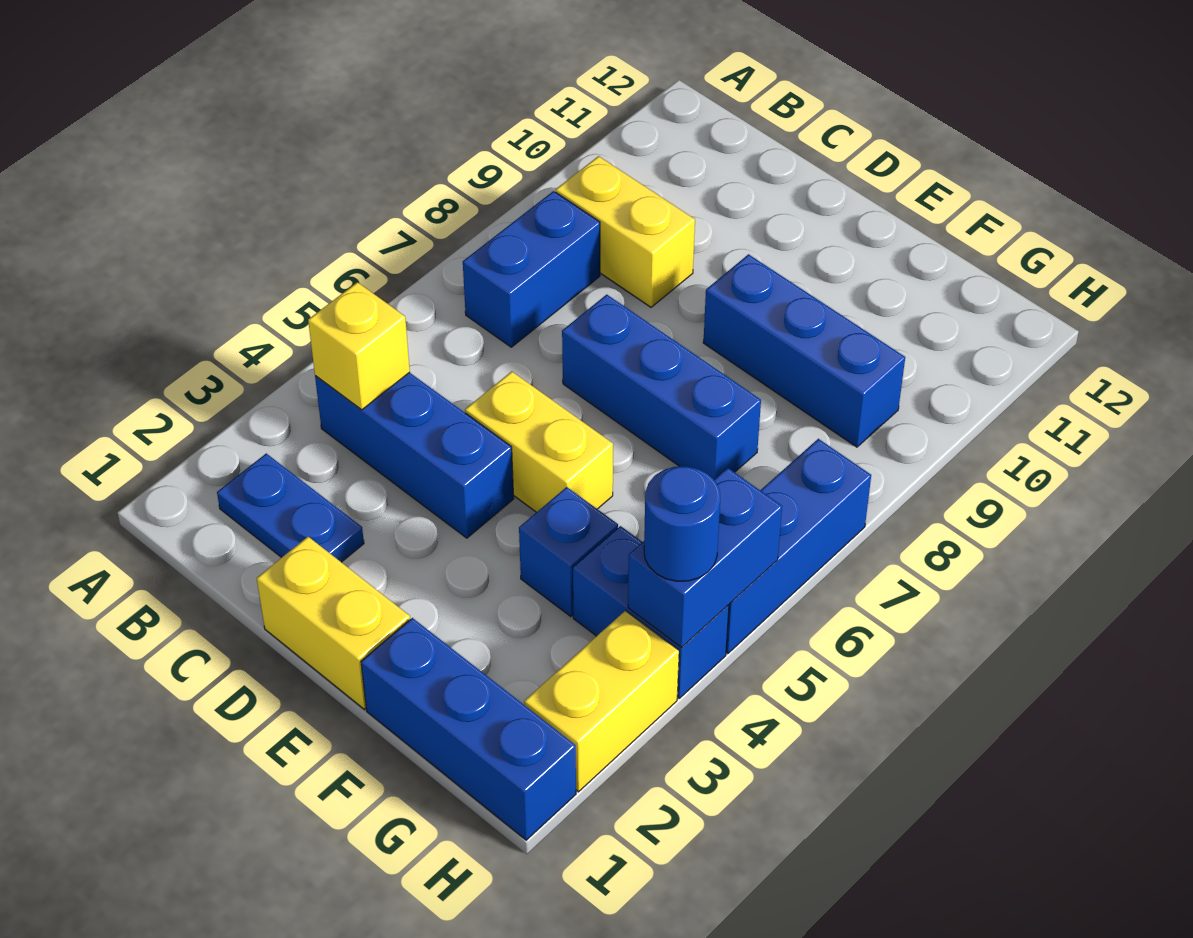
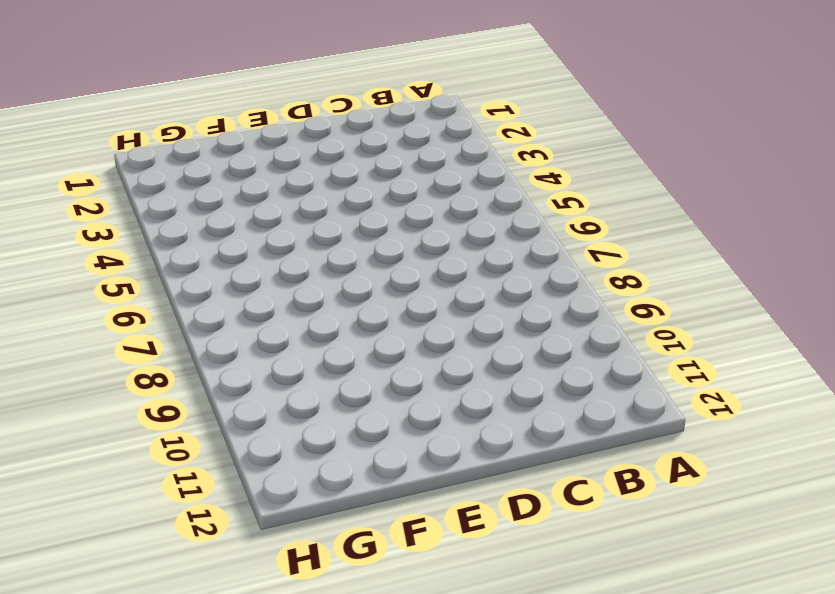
none -> blue plate B2:C2 level 1
none -> blue brick B4:D4 level 1
none -> blue brick B7:B8 level 1

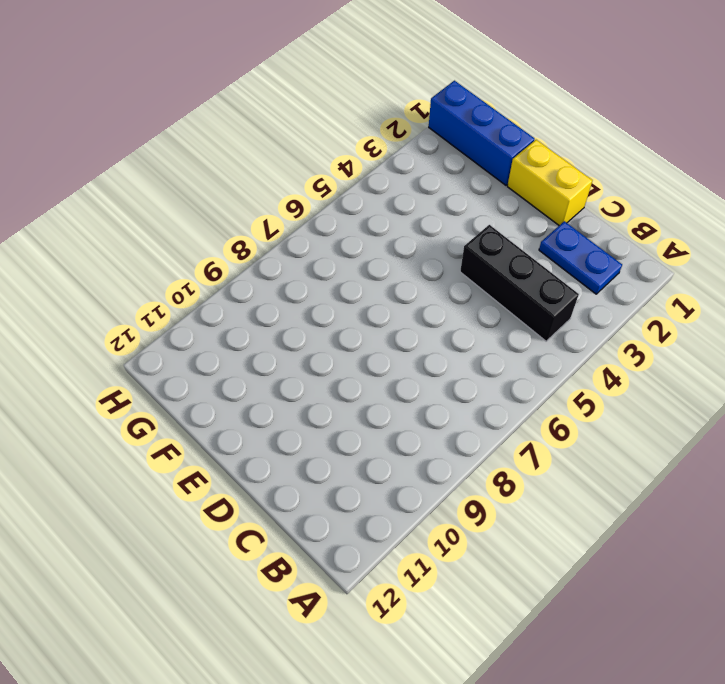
black brick B4:D4 level 1 -> blue brick B4:D4 level 1
none -> blue brick B7:B8 level 1
none -> yellow brick B9:C9 level 1
none -> yellow brick D5:E5 level 1

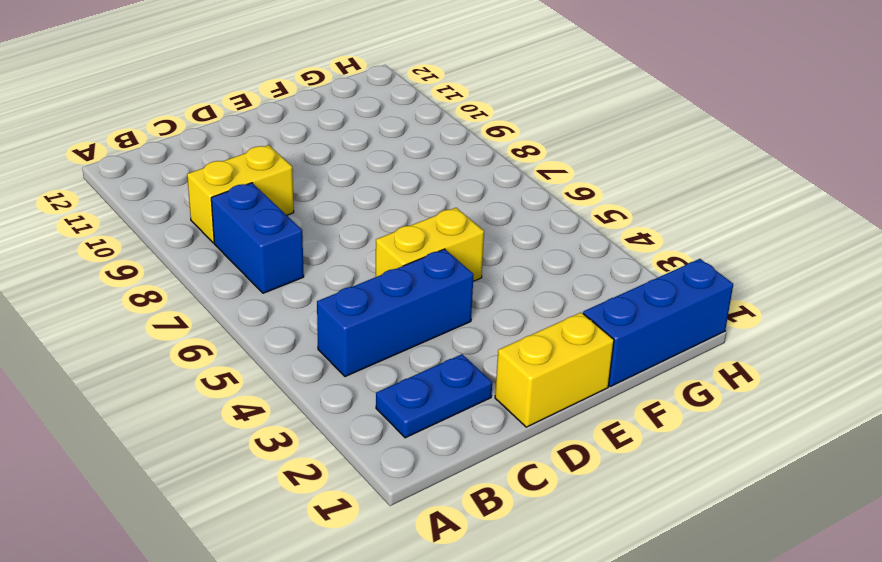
none -> blue brick D7:F7 level 1
none -> blue brick E9:G9 level 1
none -> blue brick F4 level 1

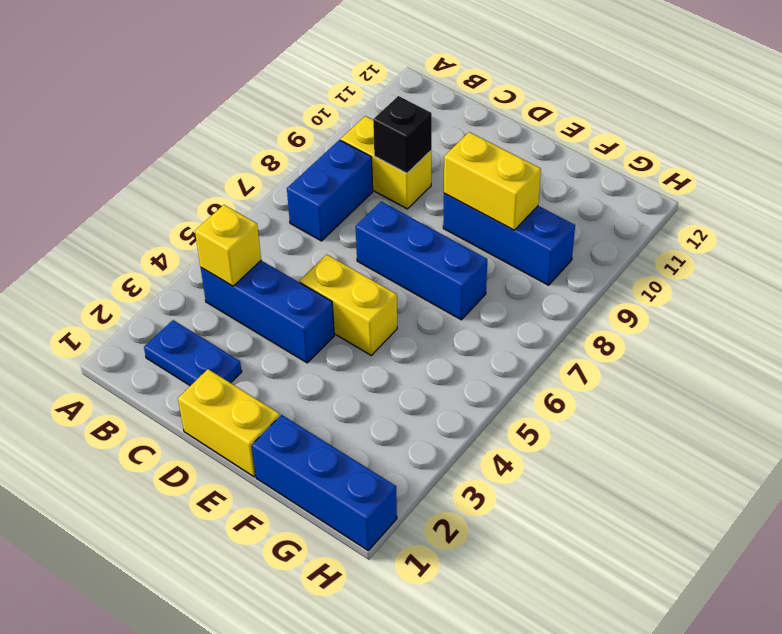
black brick C9 level 2 -> none
yellow brick E9:F9 level 2 -> yellow brick H2:H3 level 1
none -> blue brick F4 level 1
none -> blue brick G4:H4 level 1
none -> blue brick H5:H7 level 1

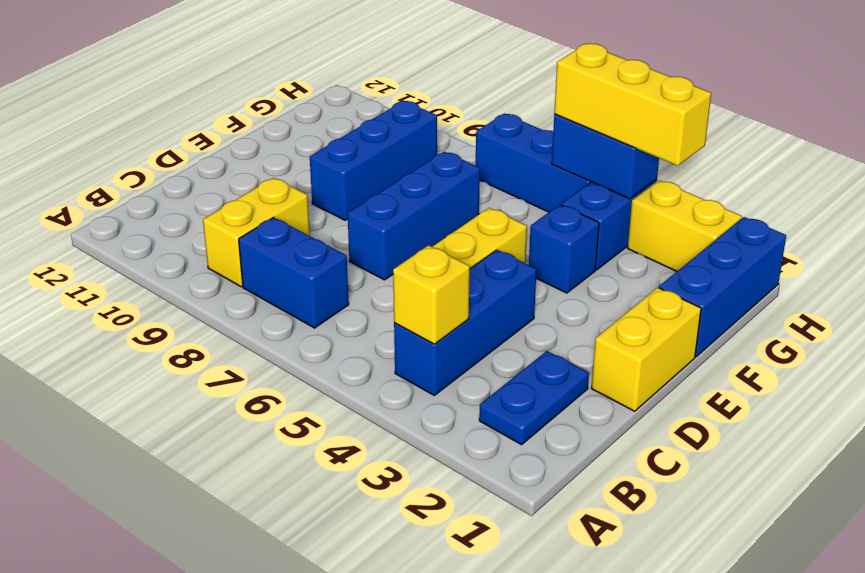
yellow brick H3:H5 level 3 -> blue round brick H4 level 3

